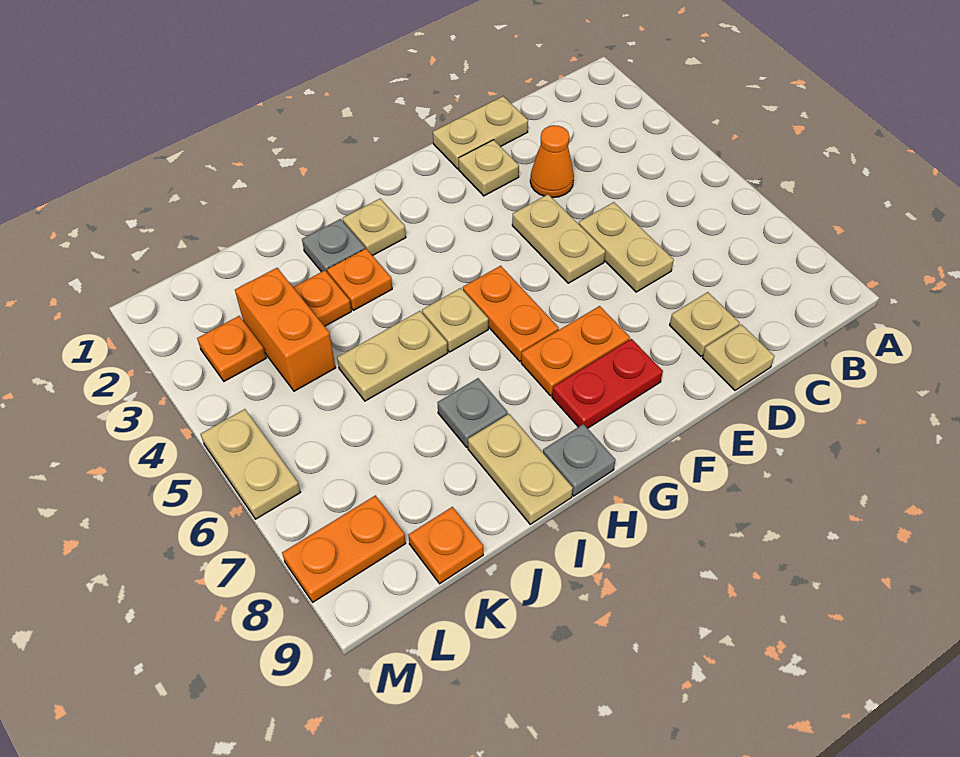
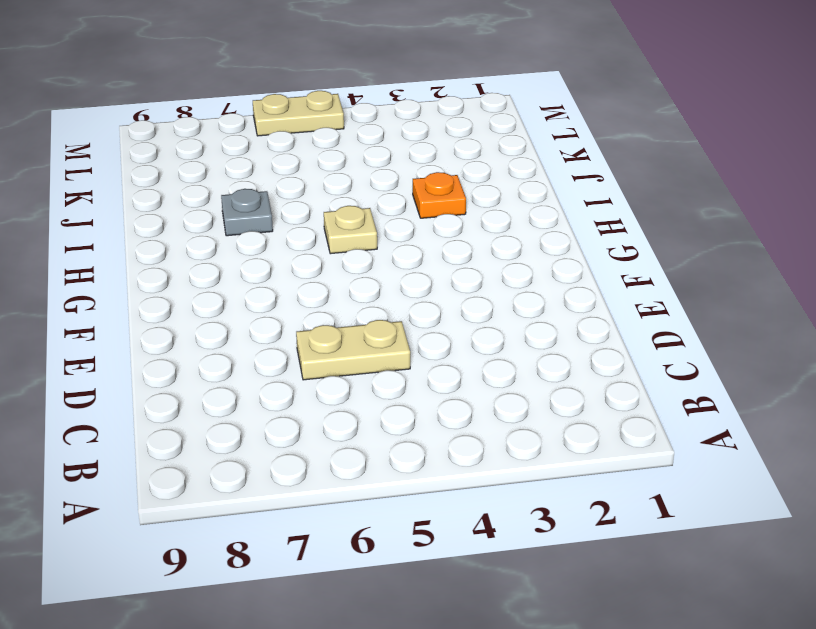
none -> tan plate D1:E1 level 1
none -> orange cone D3 level 1
none -> tan plate D8 level 1

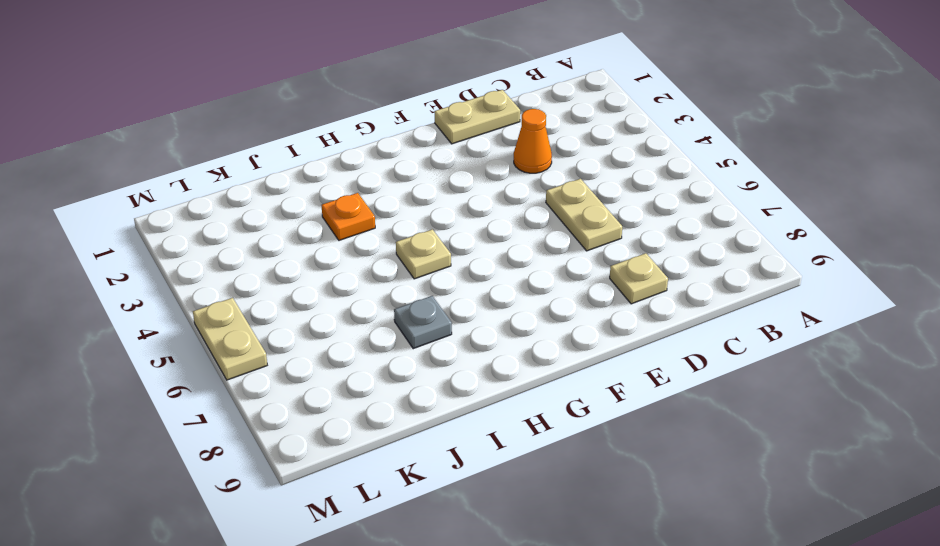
none -> tan plate D9 level 1
none -> tan plate E2 level 1
none -> tan plate E4:E5 level 1

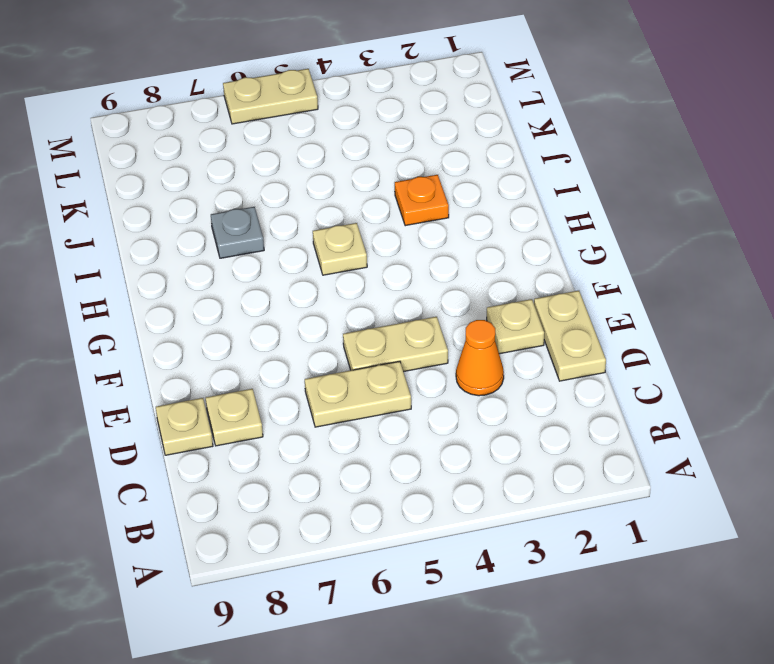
none -> orange plate F7:G7 level 1
none -> red plate F8:G8 level 1
none -> orange plate G5:G6 level 1

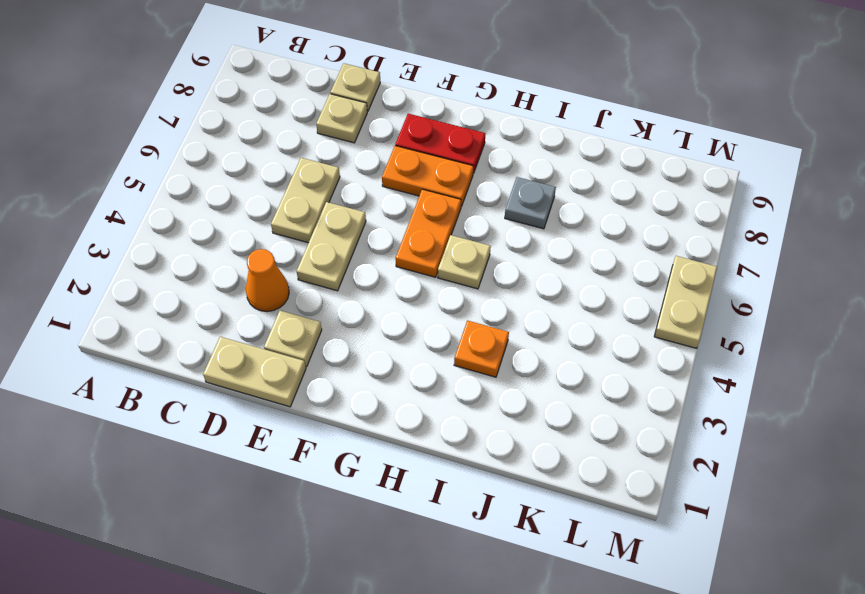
none -> tan plate H2 level 1
none -> grey plate H9 level 1
none -> grey plate I2 level 1

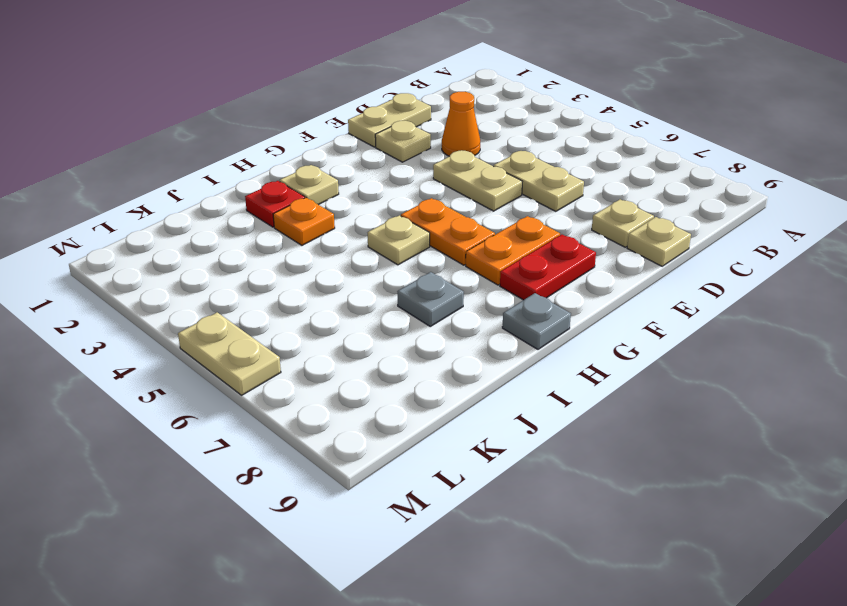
red plate I2 level 1 -> grey plate I2 level 1
none -> tan plate I5:J5 level 1
none -> tan plate I8:I9 level 1
none -> orange plate J3 level 1

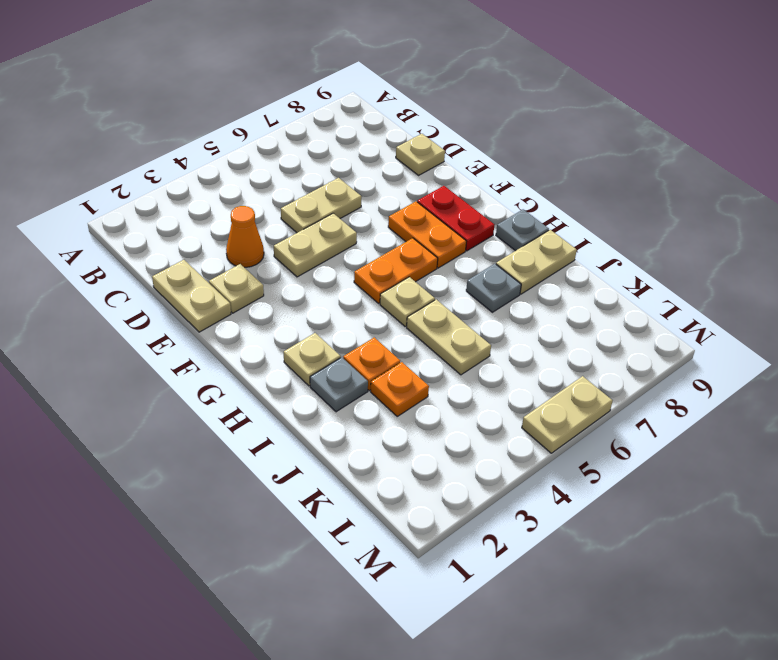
none -> tan plate D8 level 1
none -> orange brick K3:K4 level 1
none -> orange plate K9 level 1

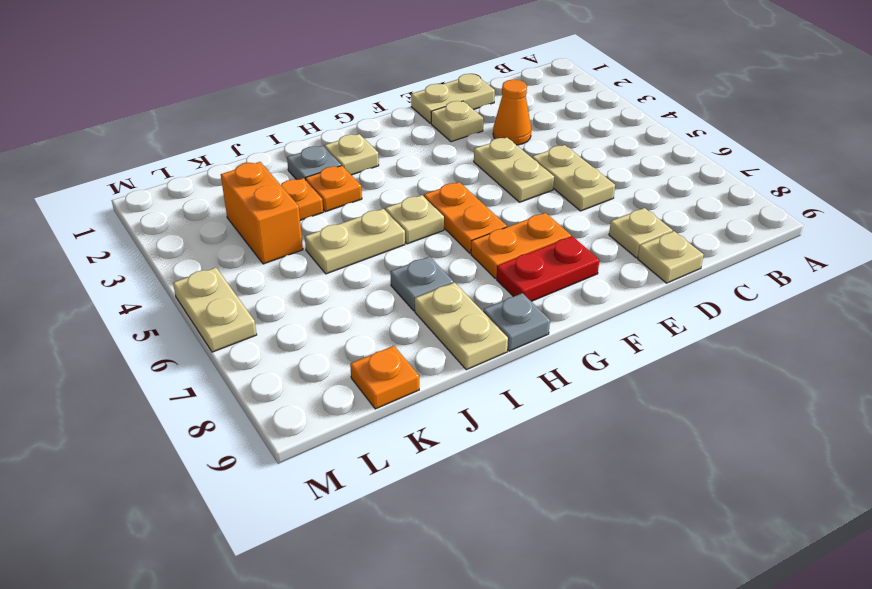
none -> orange plate L3 level 1
none -> orange plate L8:M8 level 1

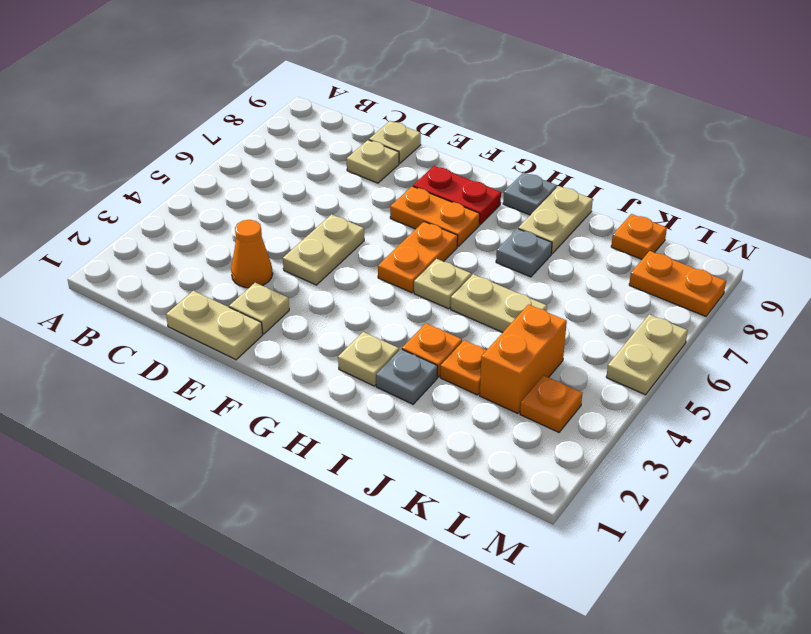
none -> tan plate D5:D6 level 1

